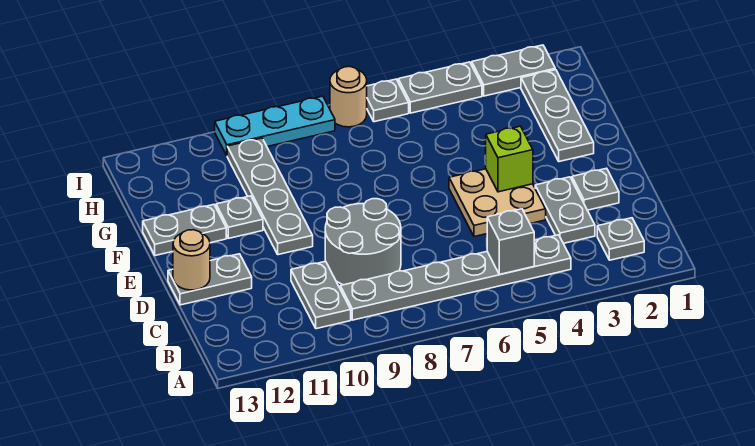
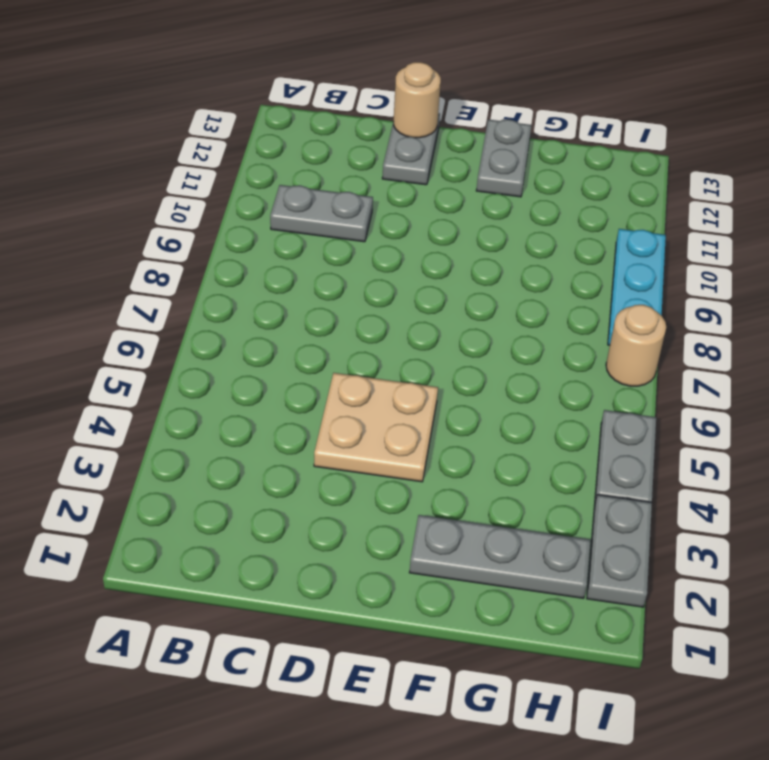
none -> grey plate B2 level 1
none -> grey plate B4:B9 level 1
none -> grey plate C3:D3 level 1

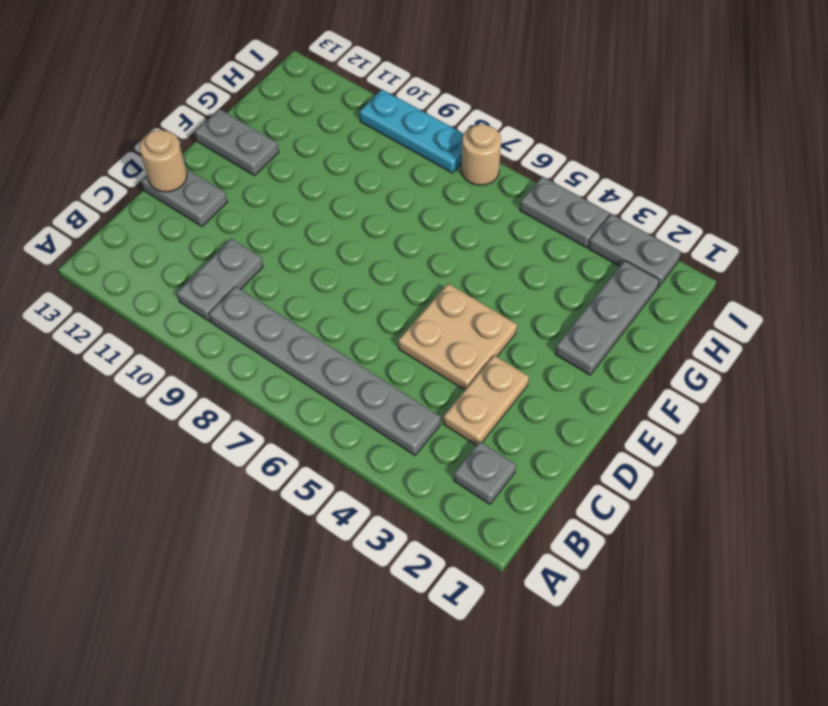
tan plate C3:D3 level 1 -> grey plate C3:D3 level 1
none -> grey round brick C8:D9 level 1
none -> grey plate D2 level 1
none -> grey plate E10:H10 level 1

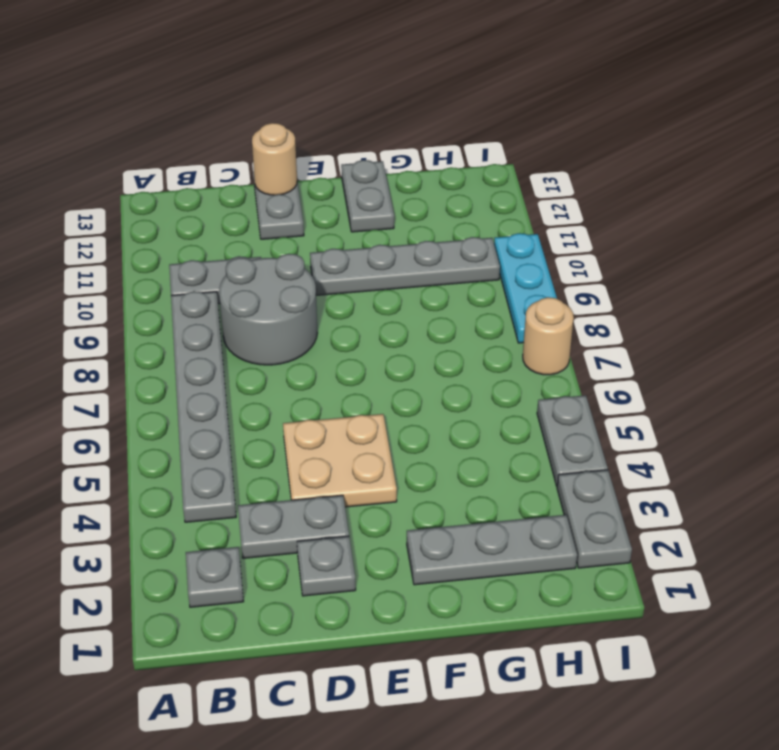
none -> grey plate F11 level 1
none -> grey plate I6 level 1
none -> grey brick B5 level 2

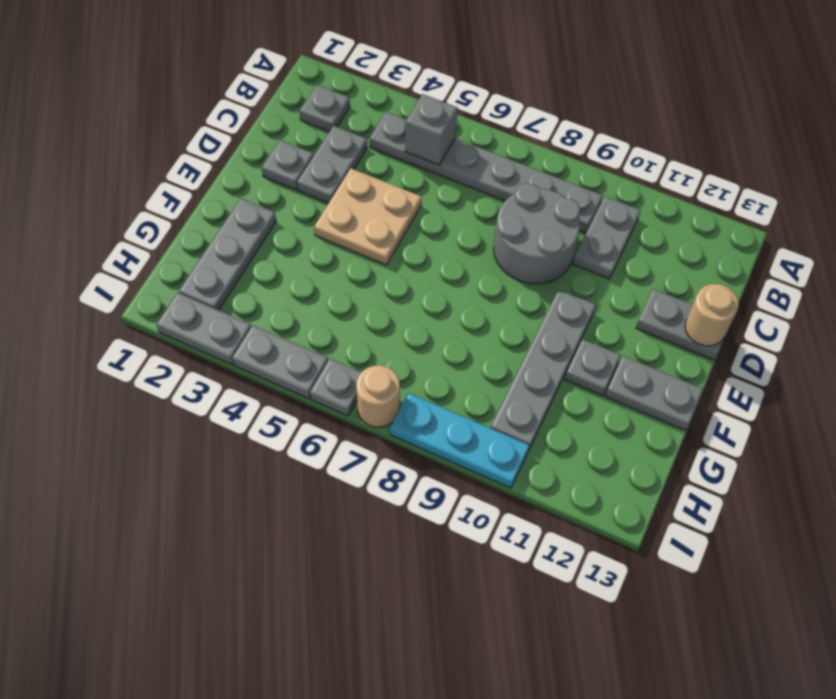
none -> lime brick E4 level 2

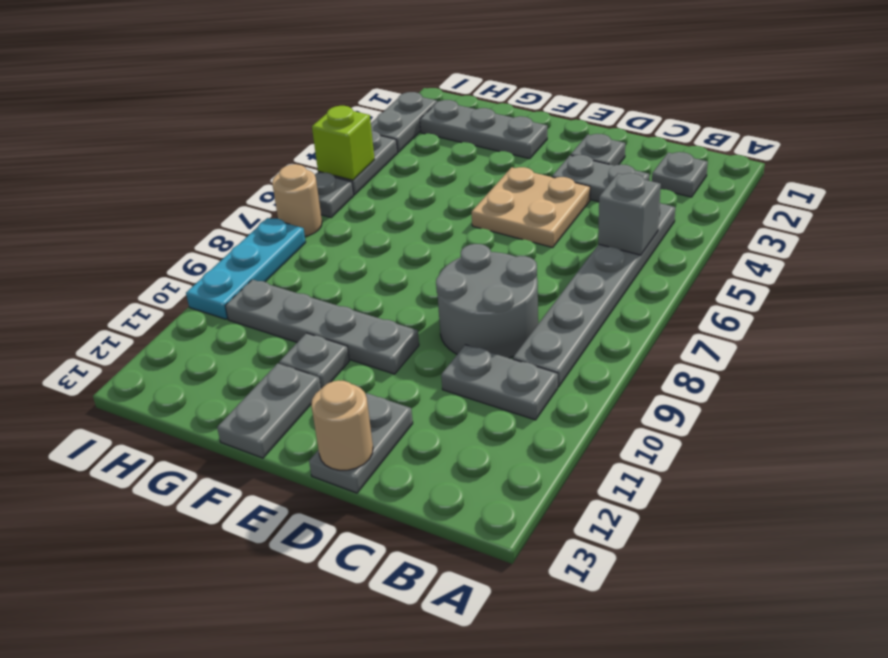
lime brick I5 level 2 -> lime brick E4 level 2

